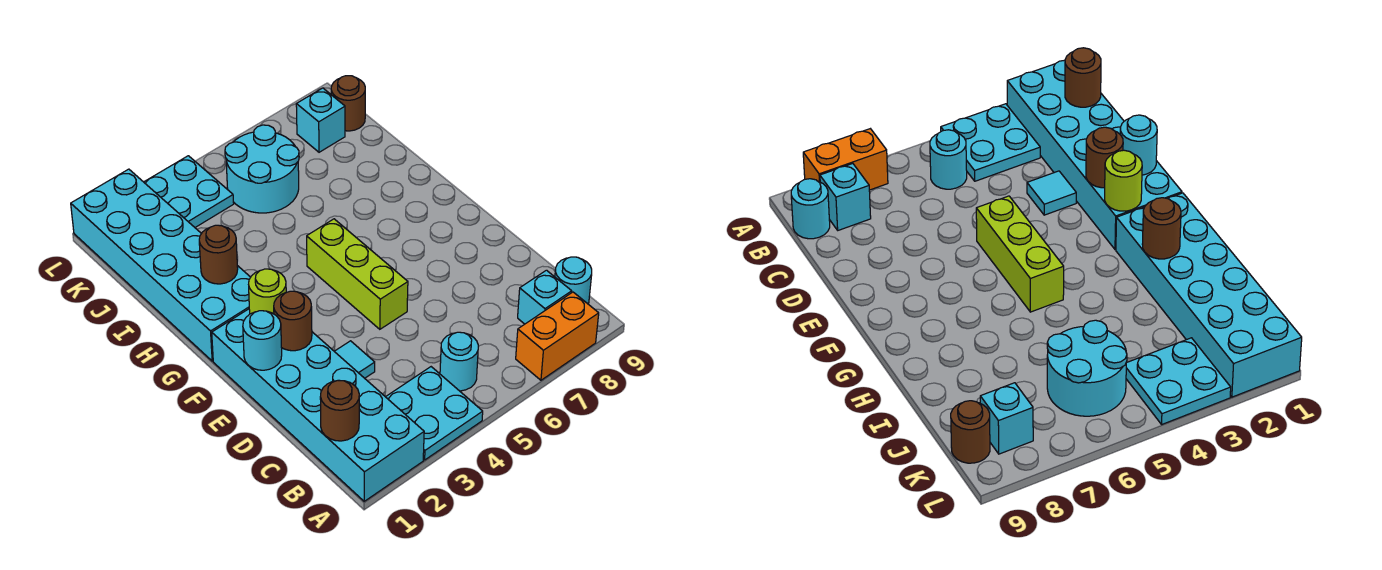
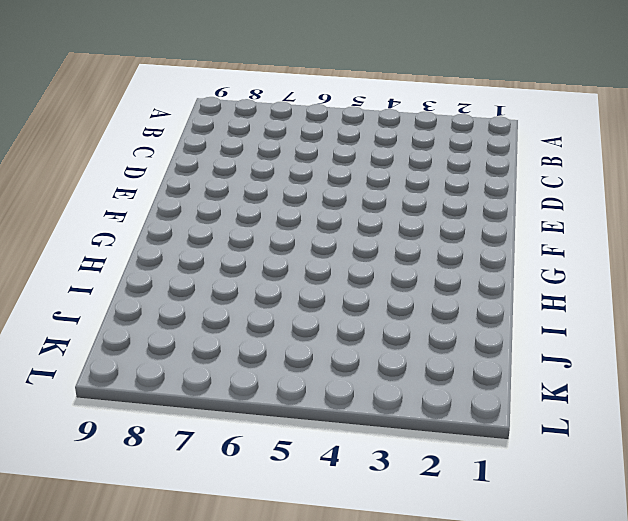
none -> cyan brick A1:F2 level 1
none -> cyan plate A3:B4 level 1
none -> orange brick A7:A8 level 1

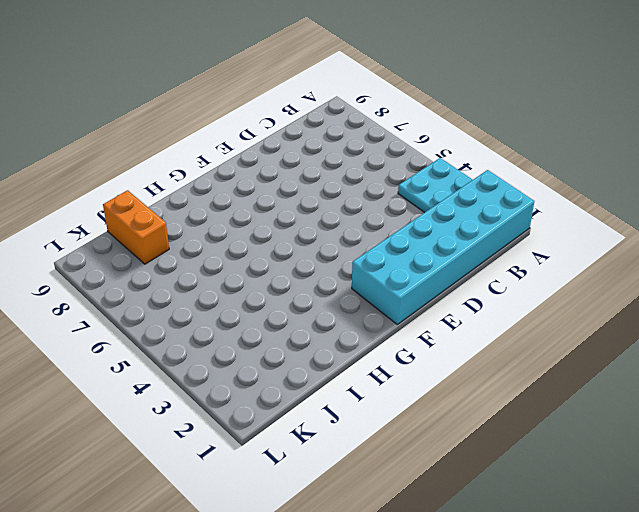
orange brick J8:J9 level 1 -> orange brick A7:A8 level 1
none -> cyan round brick B5 level 1
none -> cyan brick B8 level 1
none -> cyan round brick B9 level 1

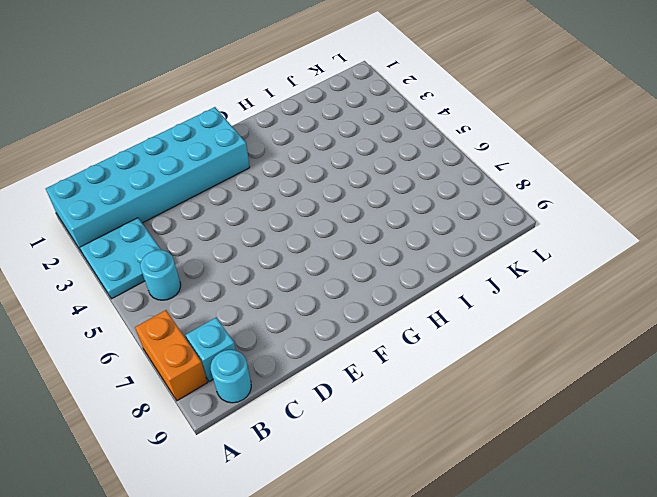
none -> cyan tile D3 level 1
none -> lime brick E5:G5 level 1
none -> cyan brick G1:L2 level 1

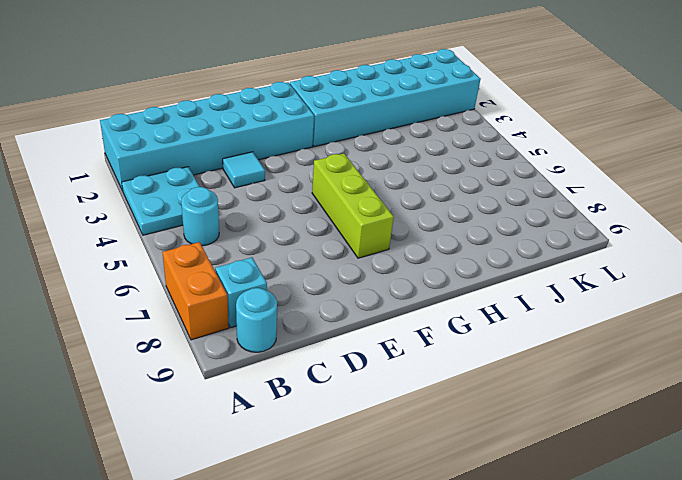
lime brick F5:F7 level 1 -> lime brick E5:G5 level 1
none -> cyan round brick J5:K6 level 1
none -> cyan plate K3:L4 level 1
none -> cyan brick K8 level 1

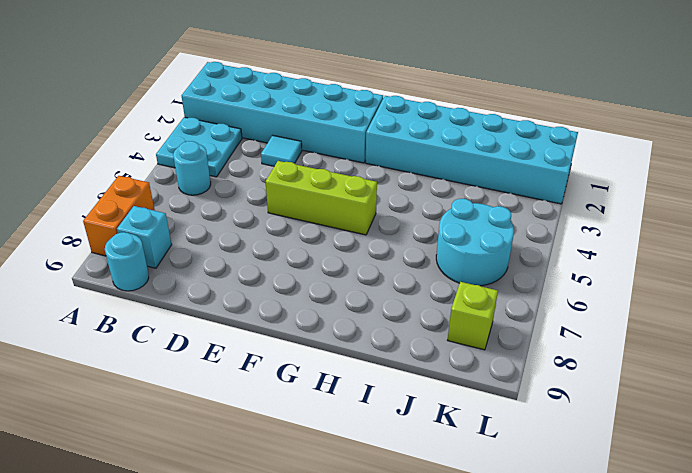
lime brick K8 level 1 -> cyan brick K8 level 1
none -> cyan plate K3:L4 level 1
none -> brown round brick K9 level 1
none -> brown round brick B1 level 2

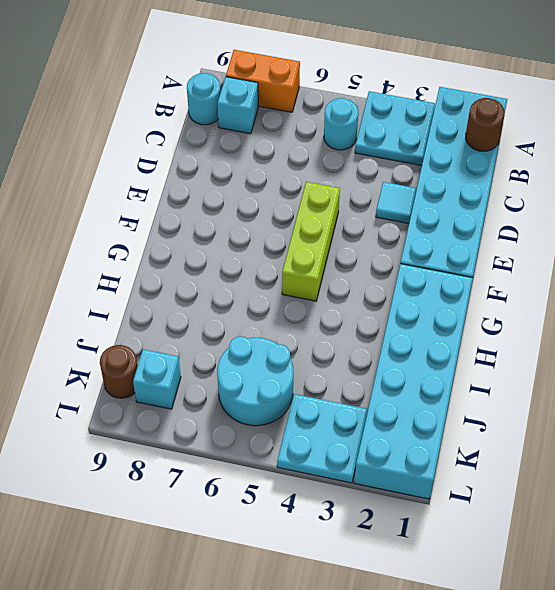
none -> cyan round brick E1 level 2
none -> brown round brick E2 level 2
none -> lime round brick F2 level 2

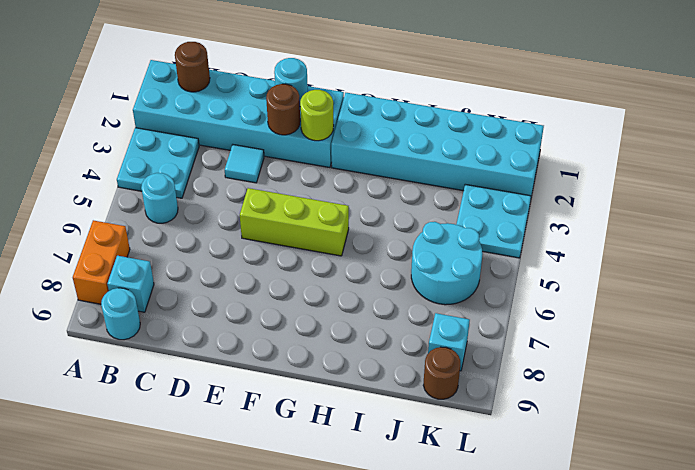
none -> brown round brick H2 level 2

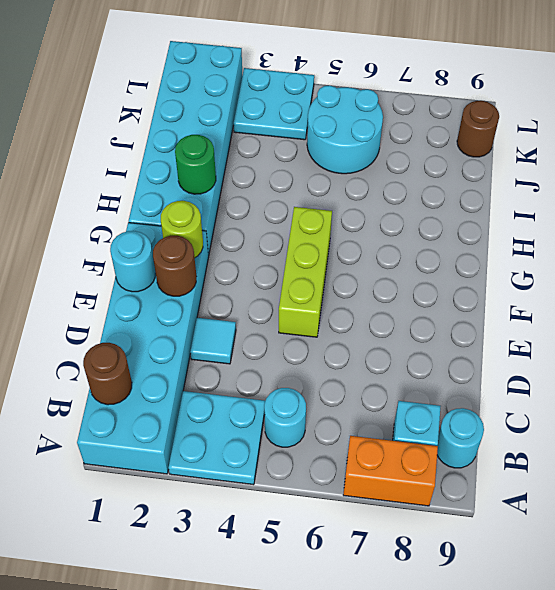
green round brick H2 level 2 -> brown round brick H2 level 2
none -> cyan brick K8 level 1

